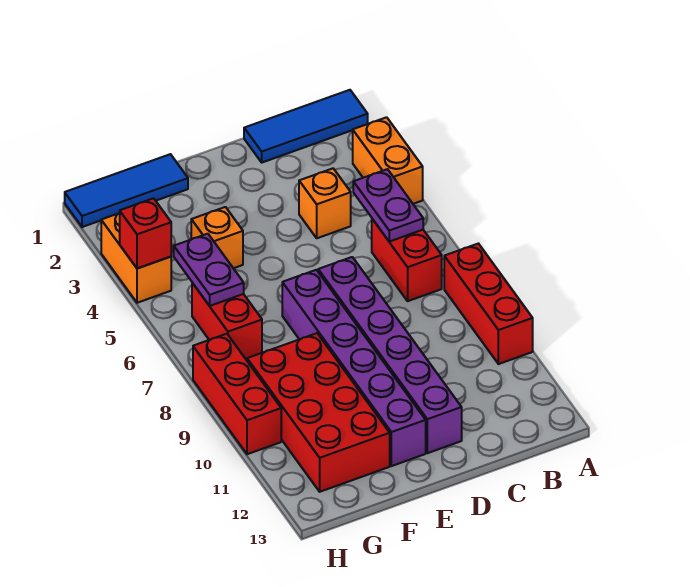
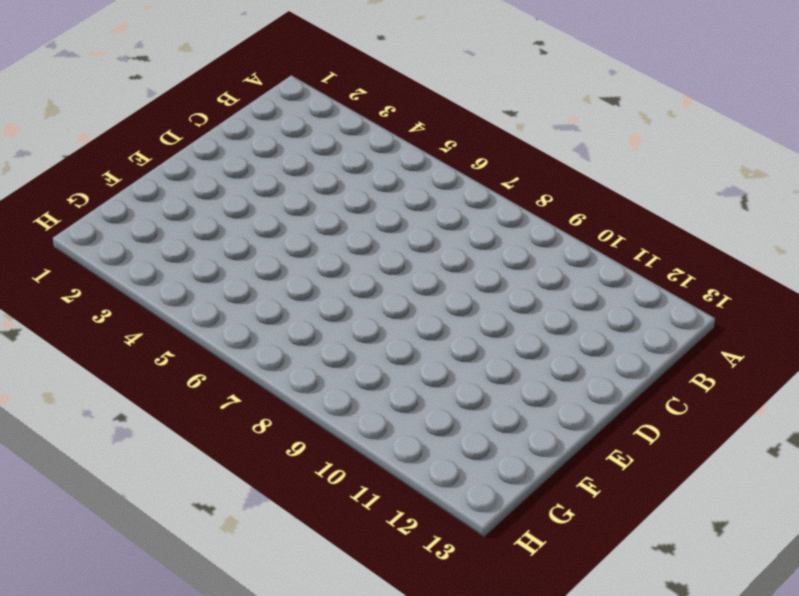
none -> blue tile A1:C1 level 1
none -> orange brick A3:A4 level 1
none -> red brick A8:A10 level 1

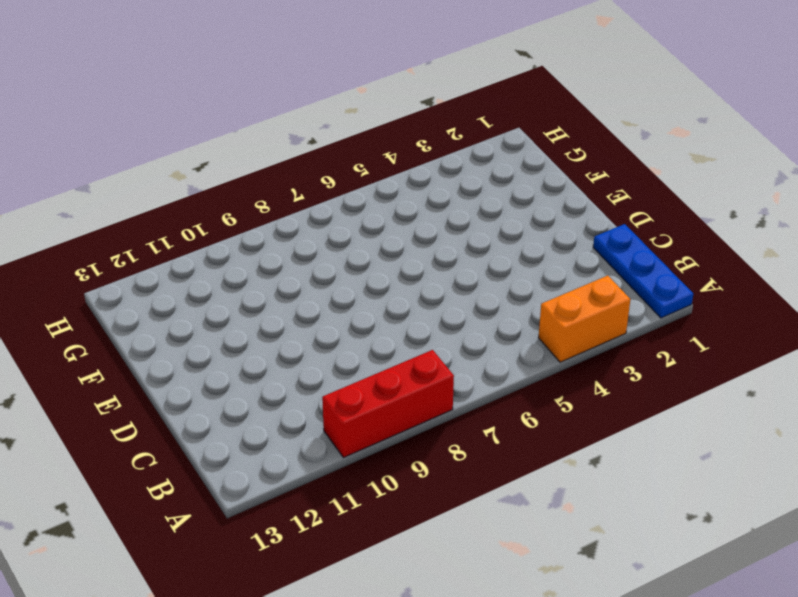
blue plate A1:C1 level 1 -> blue tile A1:C1 level 1
none -> red brick B6:B7 level 1
none -> orange brick C4 level 1
none -> purple brick D7:D12 level 1

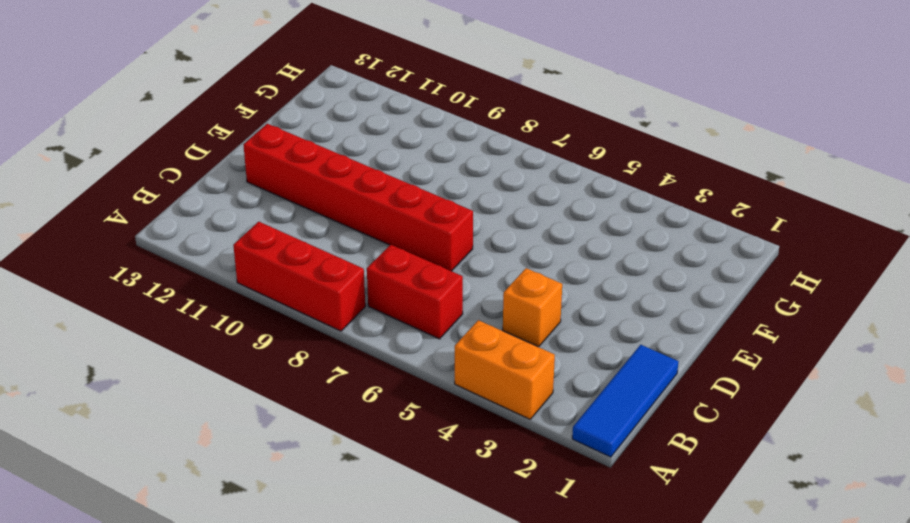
red brick D7:D12 level 1 -> purple brick D7:D12 level 1
none -> purple brick E7:E12 level 1
none -> blue tile F1:H1 level 1
none -> orange brick F4 level 1

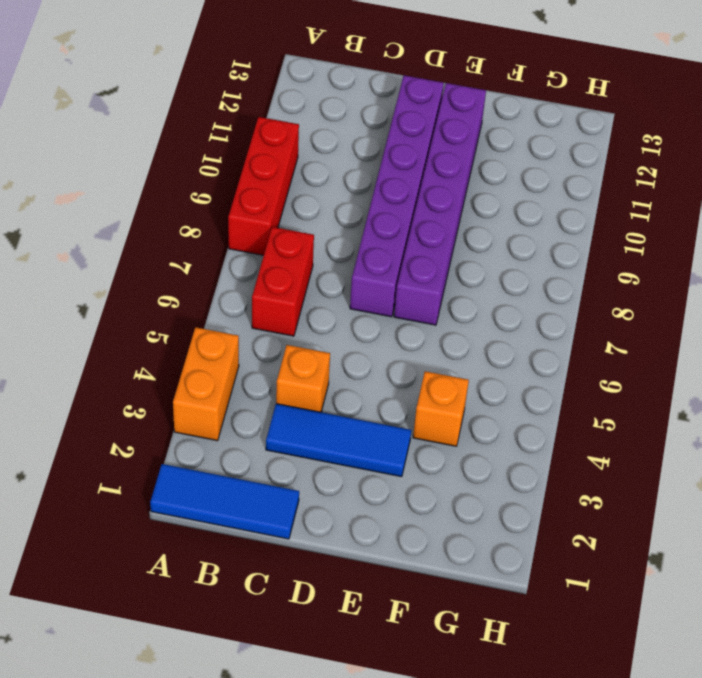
blue tile C3:E3 level 1 -> blue tile F1:H1 level 1
none -> red brick F9:G12 level 1
none -> red brick G6:G7 level 1
none -> orange brick H3:H4 level 1

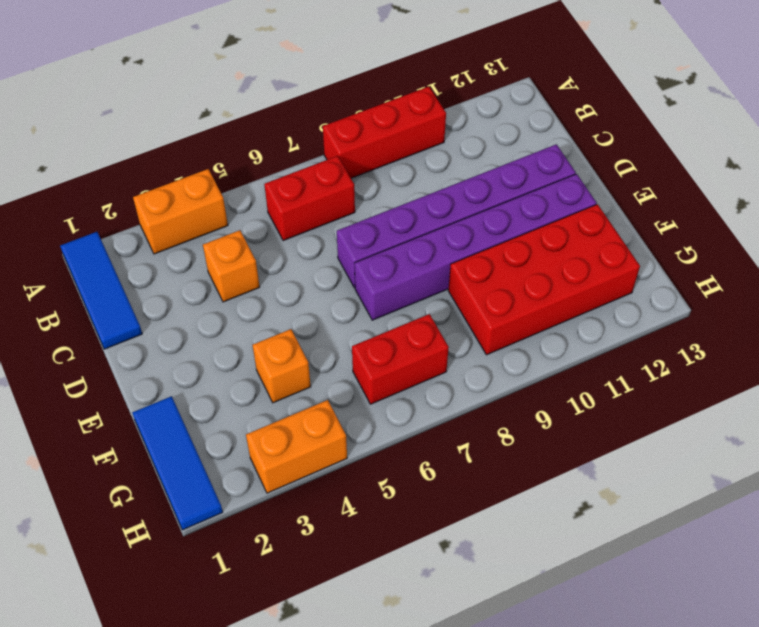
none -> red brick H8:H10 level 1
none -> purple plate B5:B6 level 2
none -> purple plate G5:G6 level 2

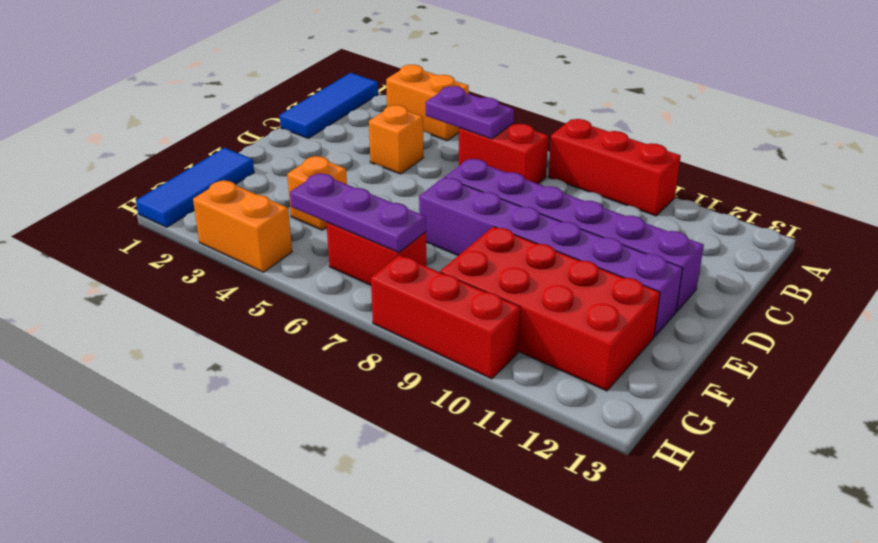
purple plate G5:G7 level 2 -> purple plate G5:G6 level 2
none -> red brick H4 level 2

